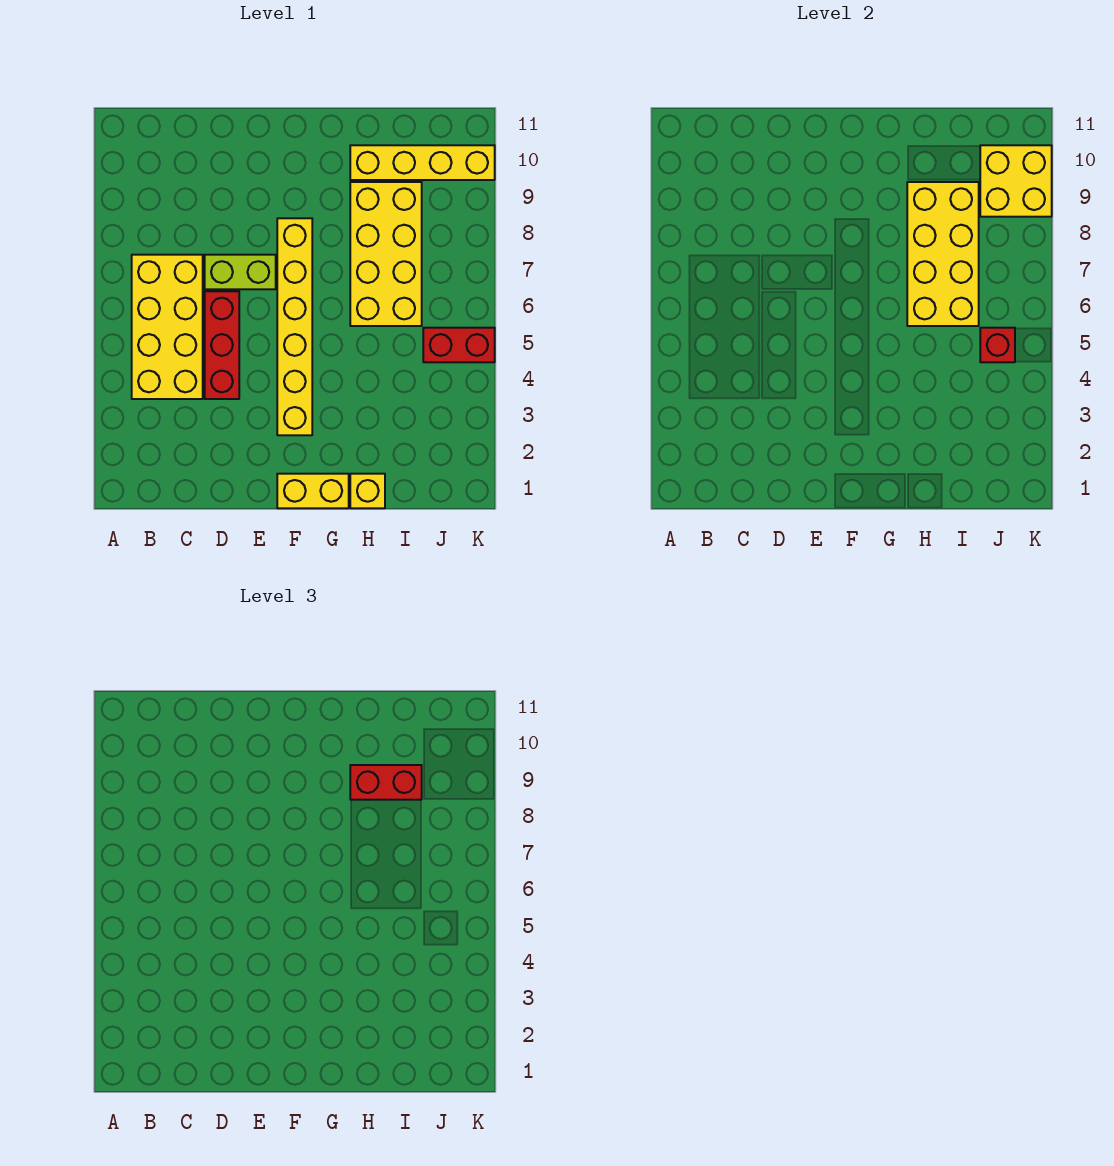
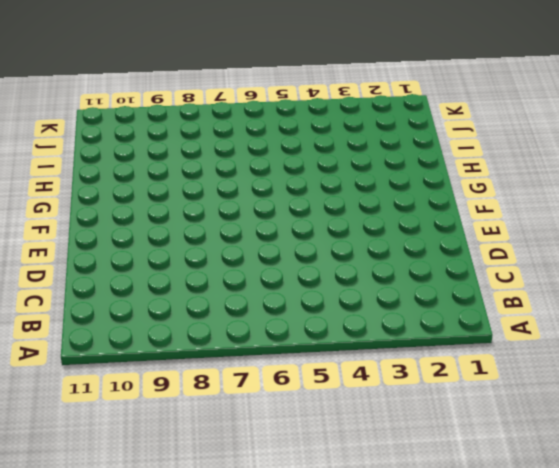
none -> yellow brick B4:C7 level 1
none -> red brick D4:D6 level 1
none -> lime brick D7:E7 level 1

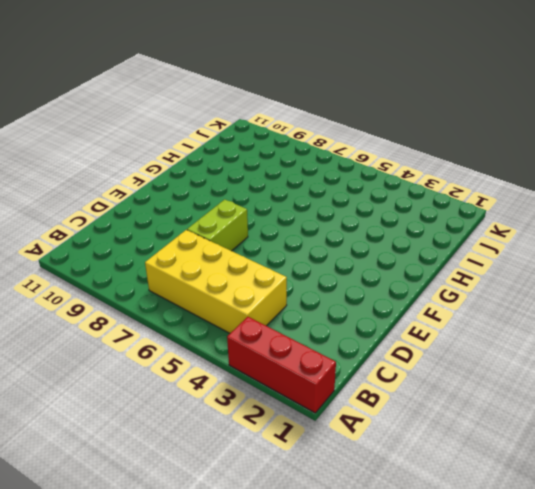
red brick A1:A3 level 1 -> red brick D4:D6 level 1
none -> yellow brick F1:G1 level 1
none -> yellow brick F3:F8 level 1
none -> yellow brick H1 level 1

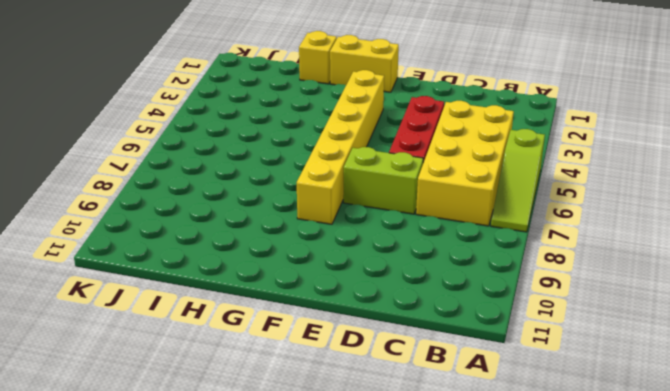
lime slope A5:A7 level 1 top 5 -> none
none -> yellow brick H6:I9 level 1
none -> yellow brick H10:K10 level 1
none -> red brick J5:K5 level 1

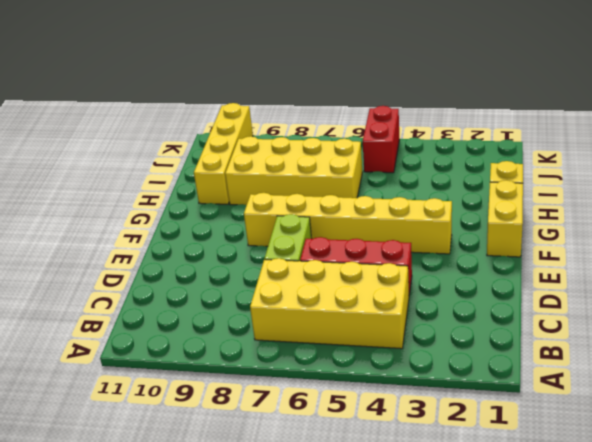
none -> yellow brick H6:I9 level 2
none -> red brick J5 level 2
none -> yellow brick J9:K10 level 2

